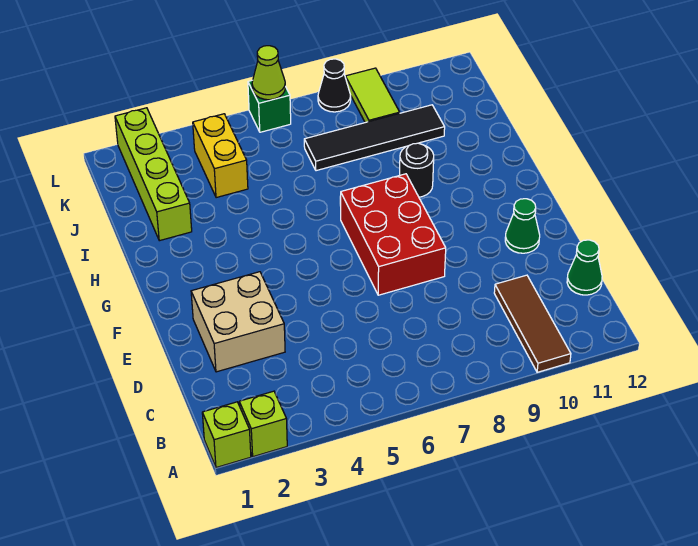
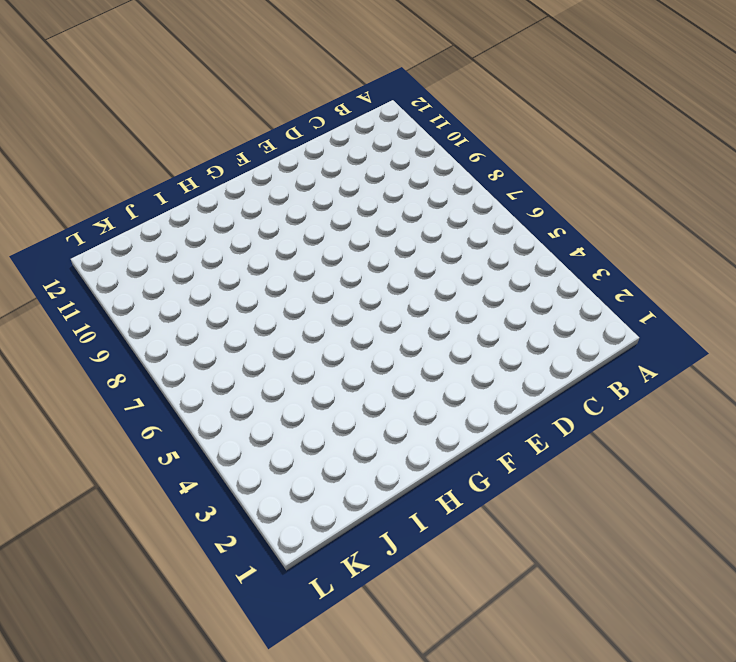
none -> lime brick A1 level 1
none -> lime brick A2 level 1
none -> brown tile A10:C10 level 1

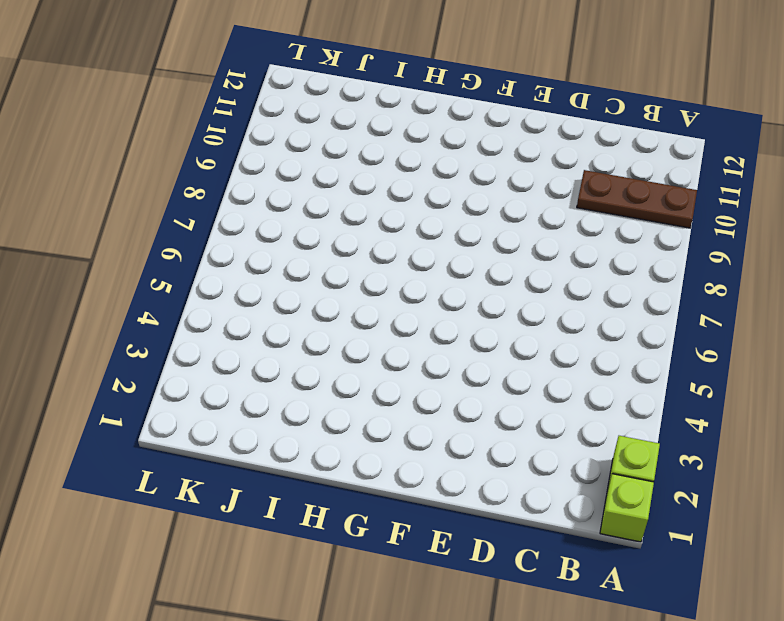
brown plate A10:C10 level 1 -> brown tile A10:C10 level 1
none -> green cone C12 level 1
none -> tan brick D2:E3 level 1
none -> red brick E7:G8 level 1

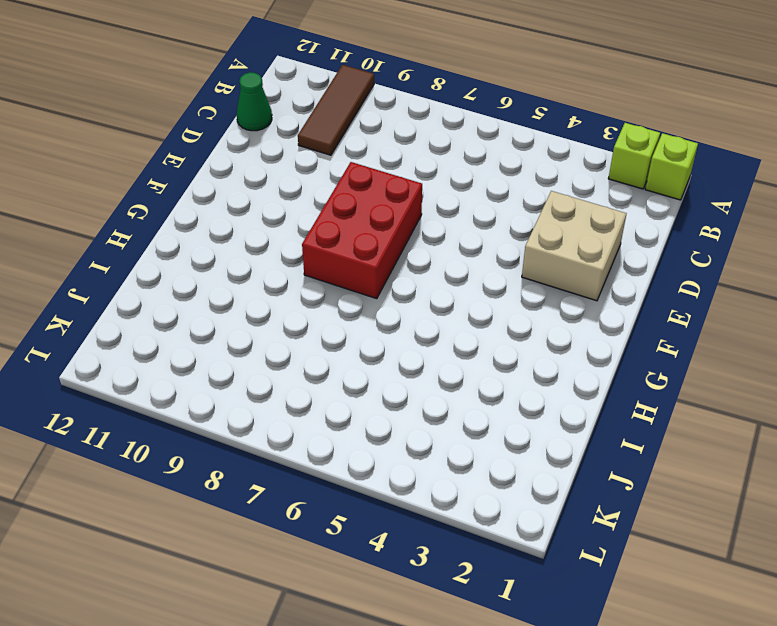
none -> green cone E11 level 1
none -> black round brick H9 level 1
none -> lime brick I2:L2 level 1

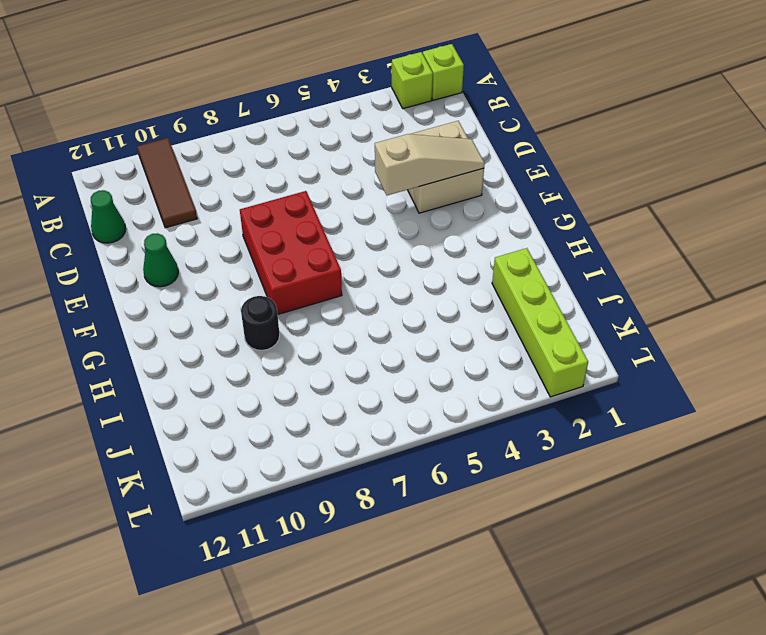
tan slope E2:E4 level 2 top 4 -> none
none -> yellow brick J4:K4 level 1
none -> black tile J7:J10 level 1
none -> lime tile K9:L9 level 1

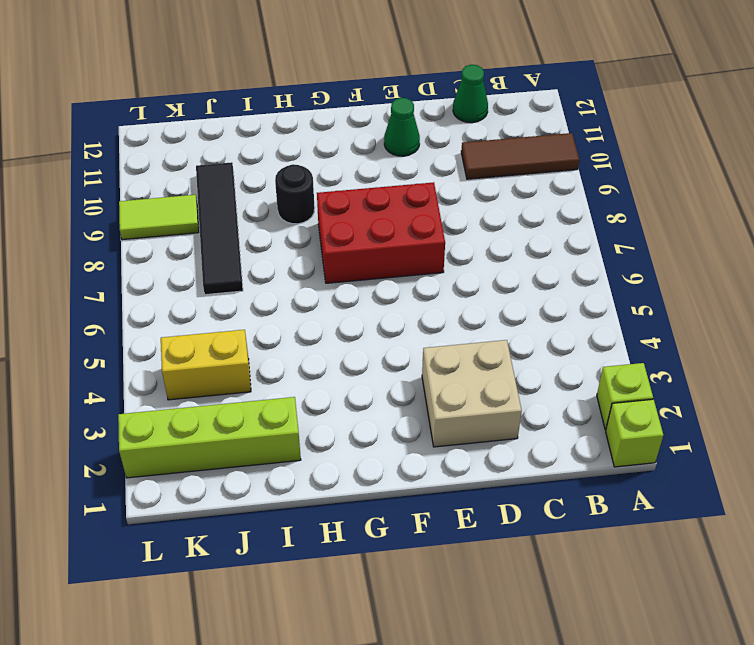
none -> green brick L6 level 1
none -> black cone L8 level 1
none -> lime cone L6 level 2

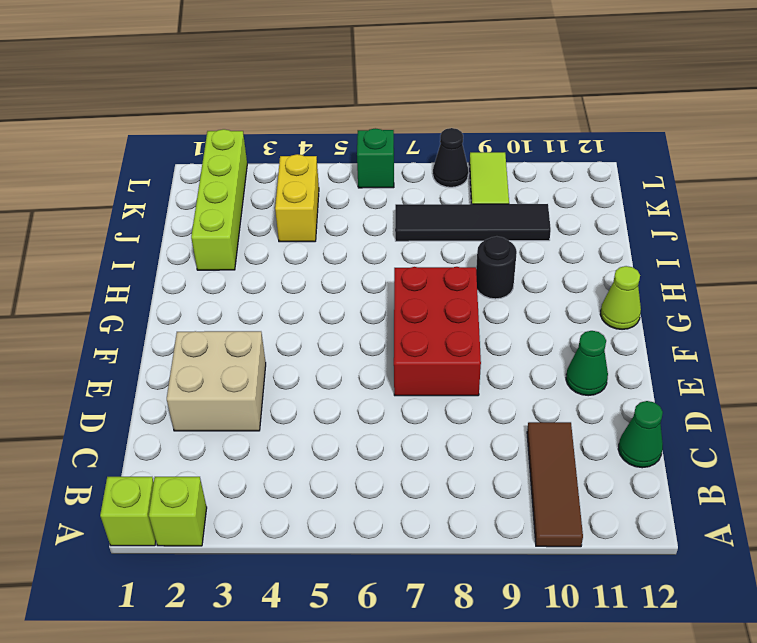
lime cone G12 level 1 -> lime cone L6 level 2

